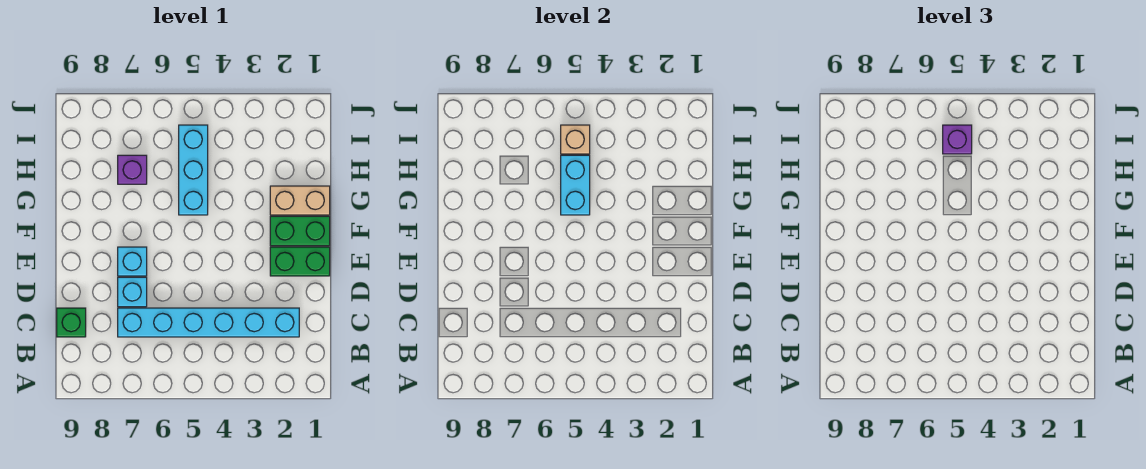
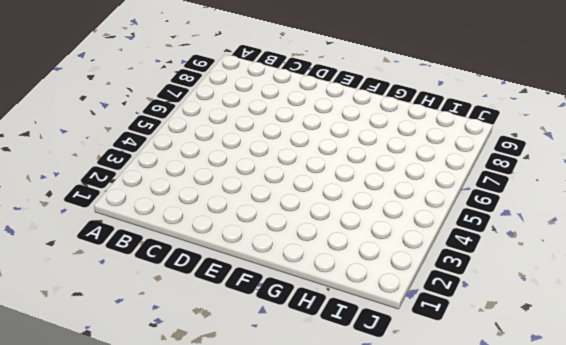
none -> cyan brick C2:C7 level 1
none -> green brick C9 level 1
none -> cyan brick D7 level 1

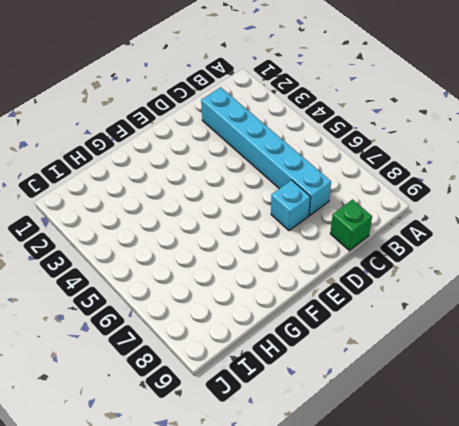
none -> green brick E1:E2 level 1
none -> cyan brick E7 level 1
none -> green brick F1:F2 level 1

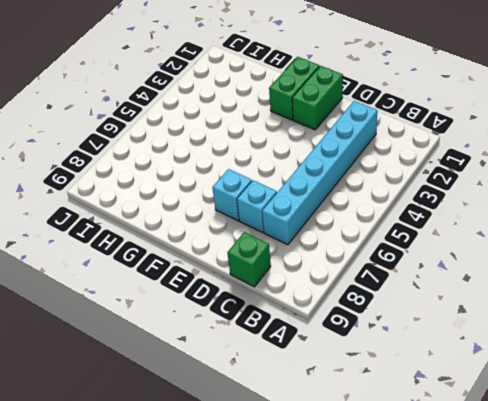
none -> tan brick G1:G2 level 1
none -> cyan brick G5:I5 level 1
none -> purple brick H7 level 1

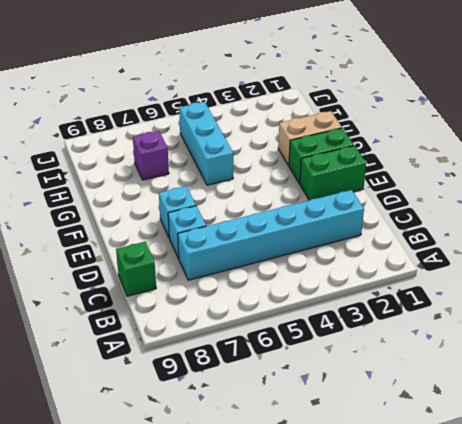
none -> cyan brick G5:H5 level 2
none -> tan brick I5 level 2
none -> purple brick I5 level 3

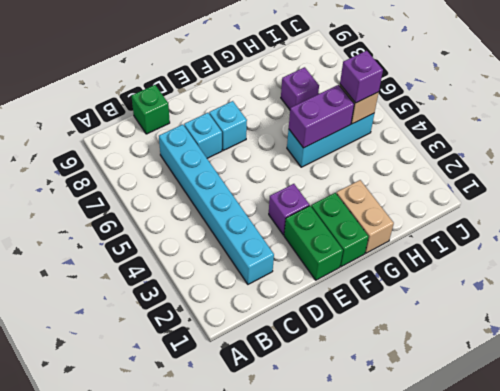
purple brick E3 level 1 -> none
purple brick G5:H5 level 2 -> cyan brick G5:H5 level 2

